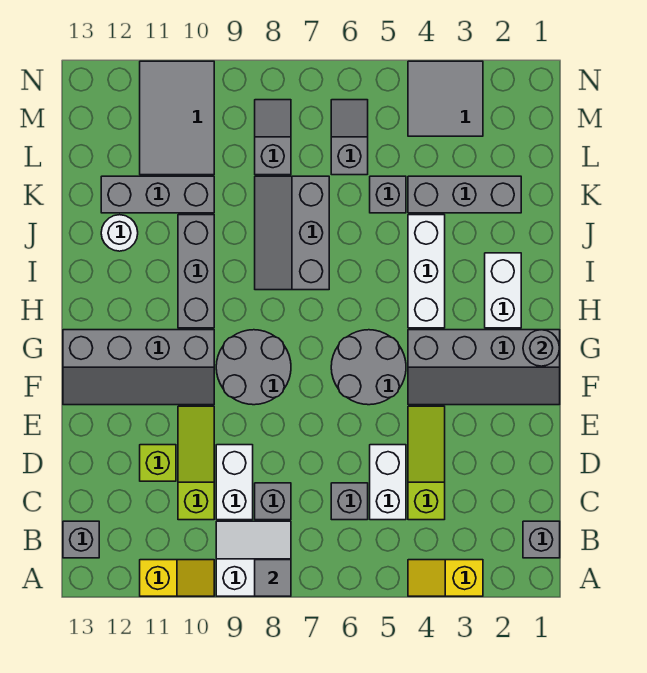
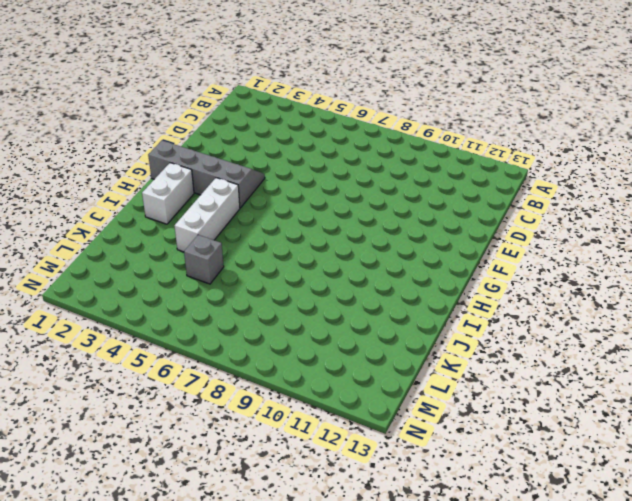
none -> yellow slope A3:A4 level 1 top 3
none -> white slope A8:B9 level 1 top A
none -> yellow slope A10:A11 level 1 top 11
none -> grey brick B1 level 1

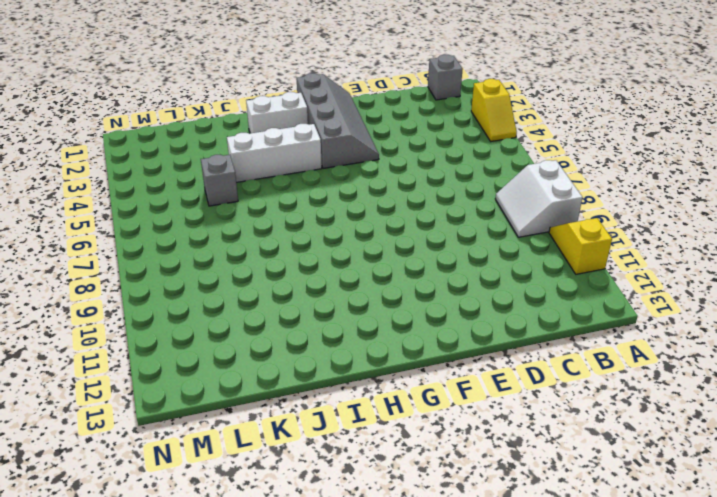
none -> grey brick B13 level 1
none -> lime slope C4:E4 level 1 top C
none -> white brick C5:D5 level 1
none -> grey brick C6 level 1

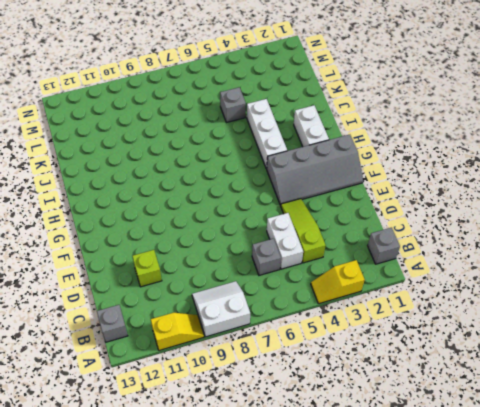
none -> grey brick C8 level 1
none -> white brick C9:D9 level 1
none -> lime slope C10:E10 level 1 top C
none -> grey round brick F5:G6 level 1

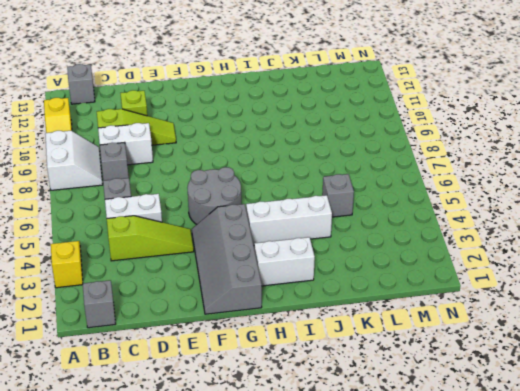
none -> grey round brick F8:G9 level 1
none -> grey slope F10:G13 level 1 top G
none -> grey brick H10:J10 level 1
none -> grey slope I7:K8 level 1 top 7

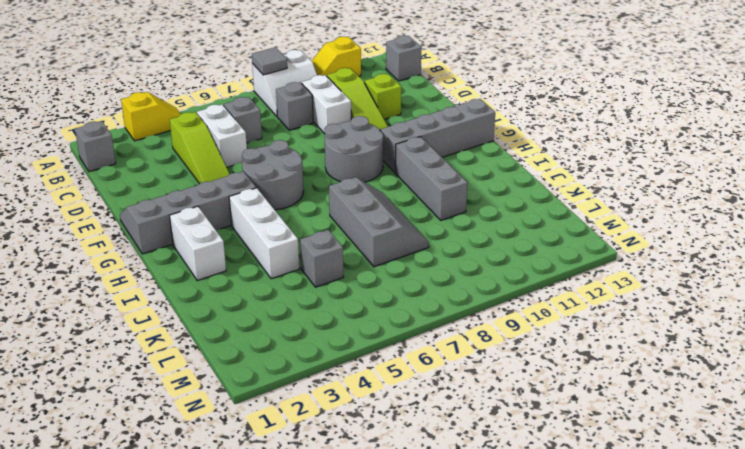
none -> white round brick J12 level 1
none -> grey brick K2:K4 level 1
none -> grey brick K10:K12 level 1
none -> grey slope L6:M6 level 1 top L

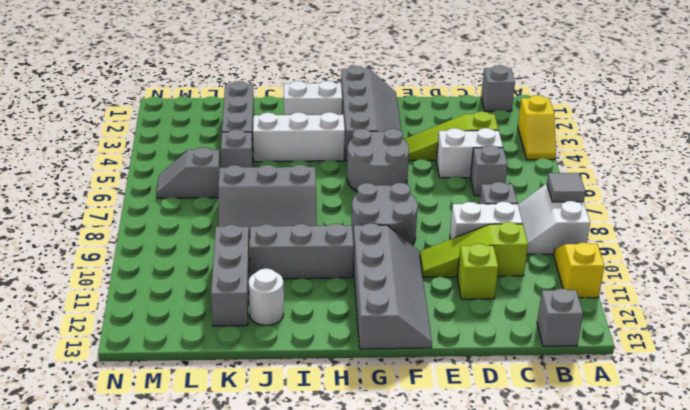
none -> grey slope L8:M8 level 1 top L
none -> grey tile L10:N11 level 1
none -> grey tile M3:N4 level 1
none -> grey round brick G1 level 2

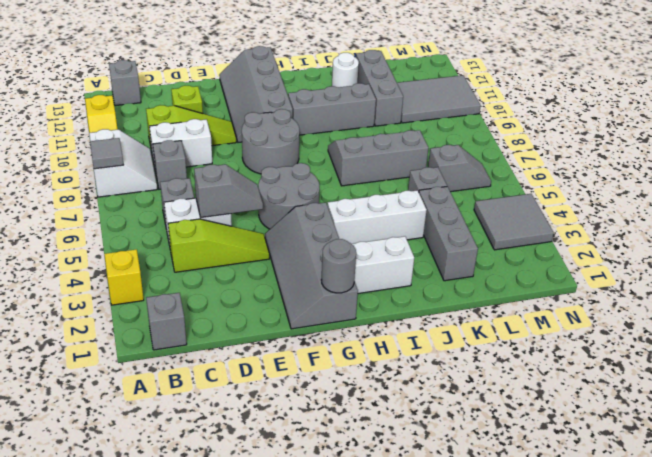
grey slope D5:E5 level 2 top D -> grey slope L8:M8 level 1 top L

